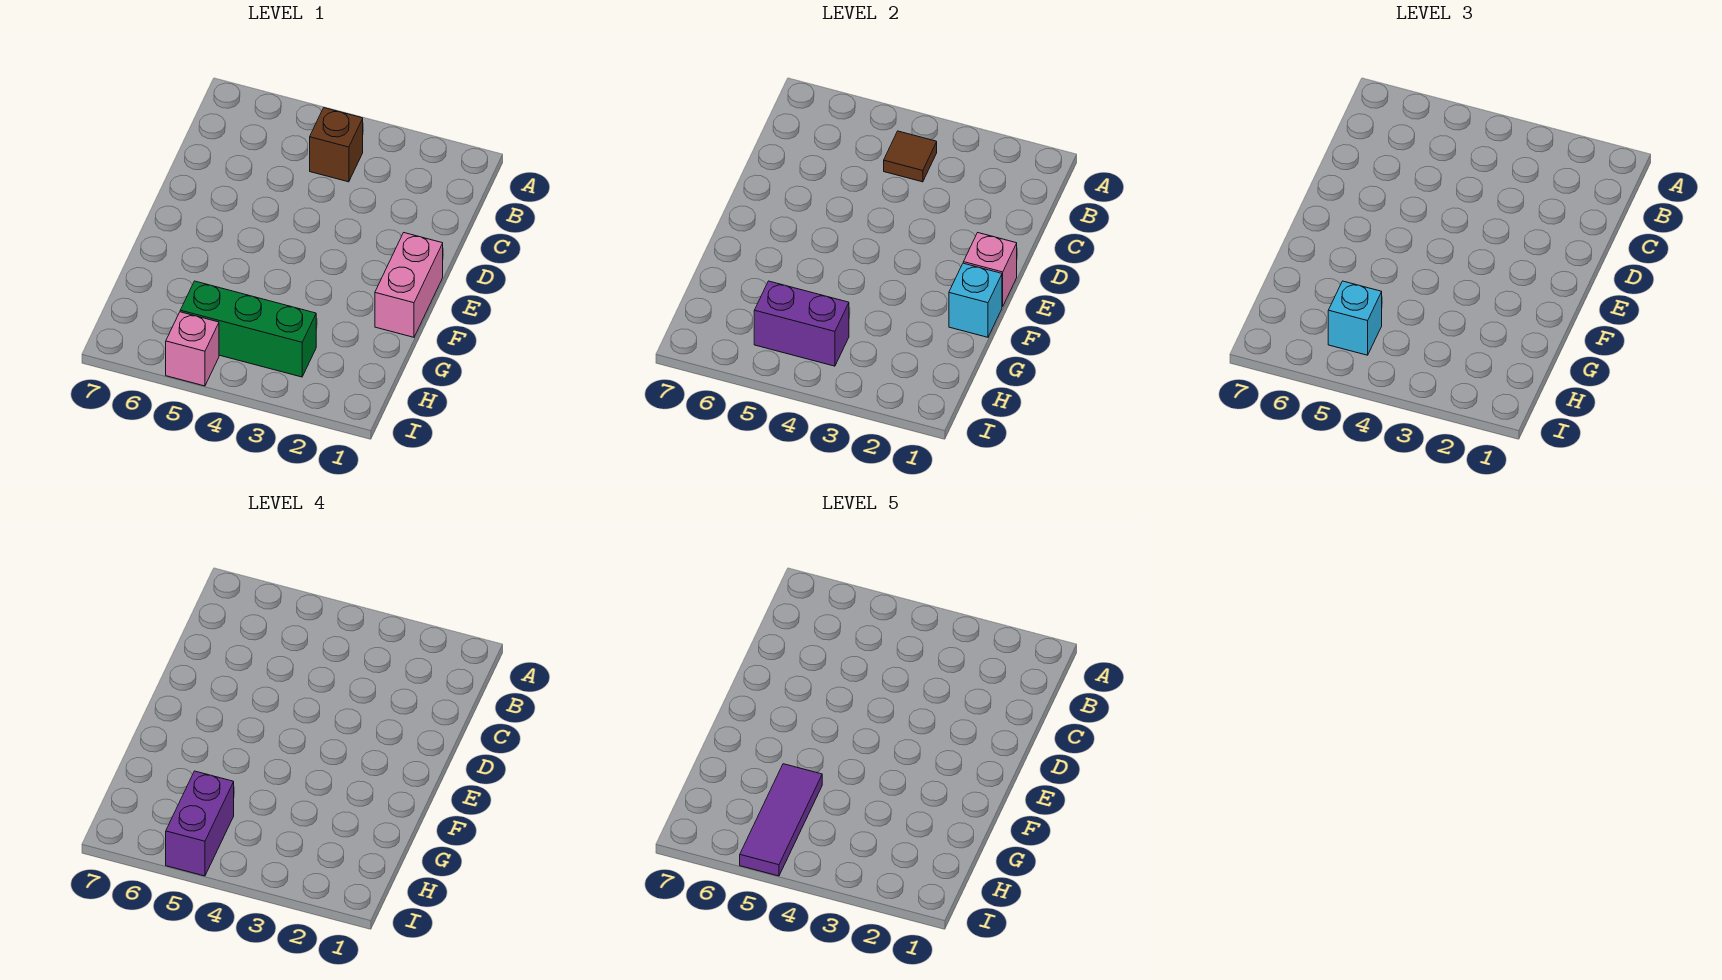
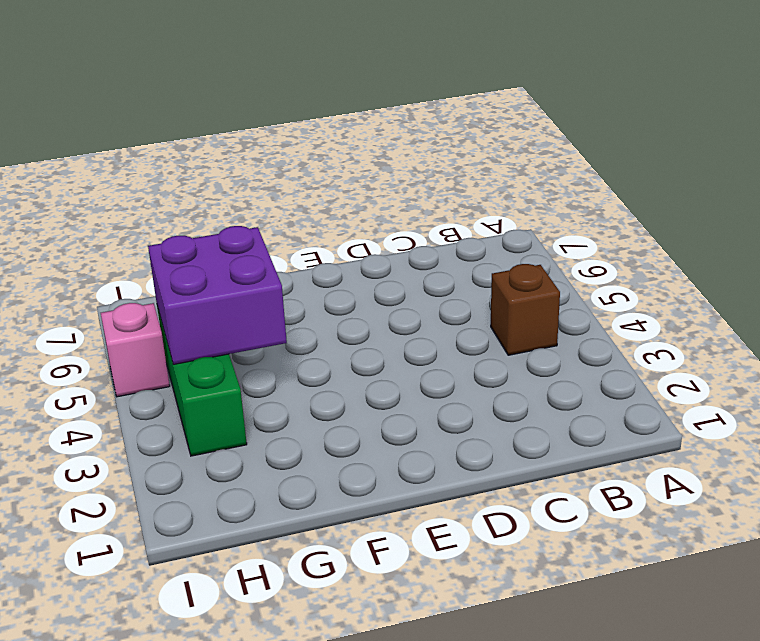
purple brick G4:H5 level 2 -> purple brick H4:H5 level 2
none -> pink brick E1:F1 level 1
none -> brown tile B4 level 2

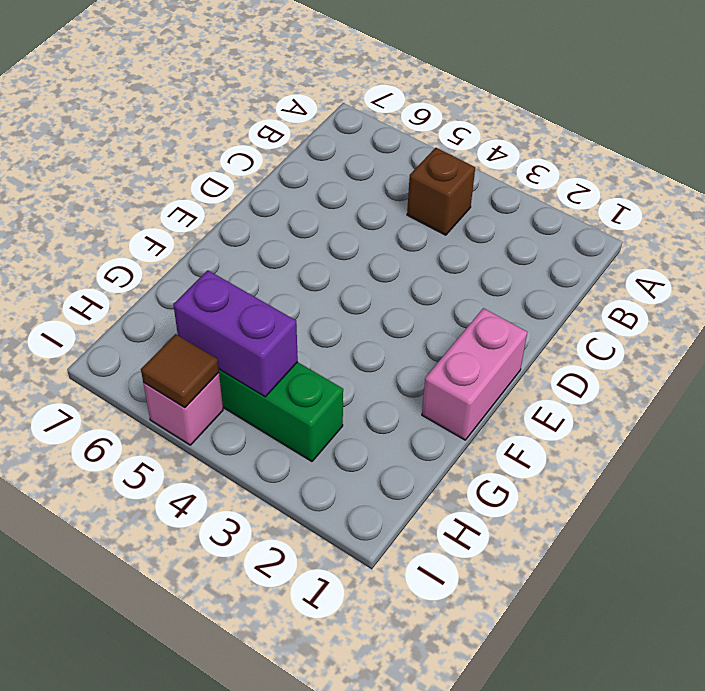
brown tile I5 level 2 -> brown tile B4 level 2
none -> pink brick E1 level 2
none -> cyan brick F1 level 2

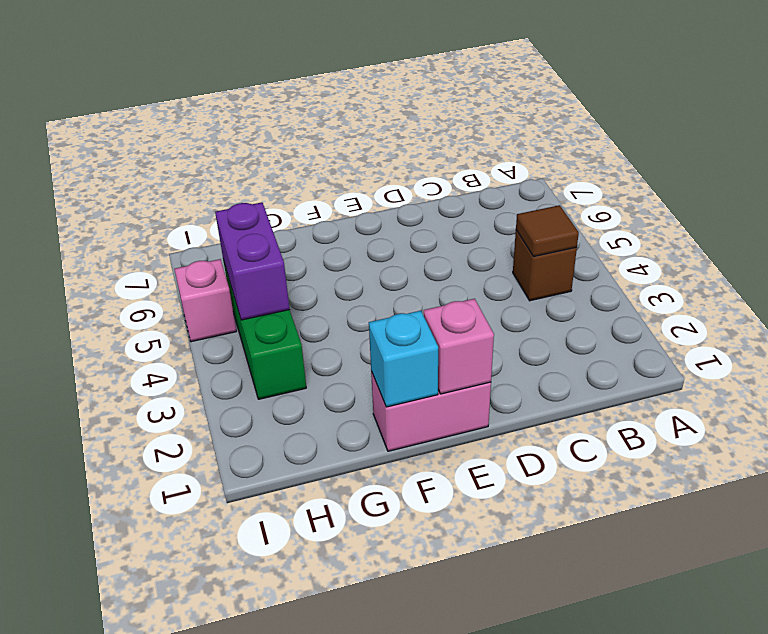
none -> cyan brick H5 level 3
none -> purple brick H5:I5 level 4

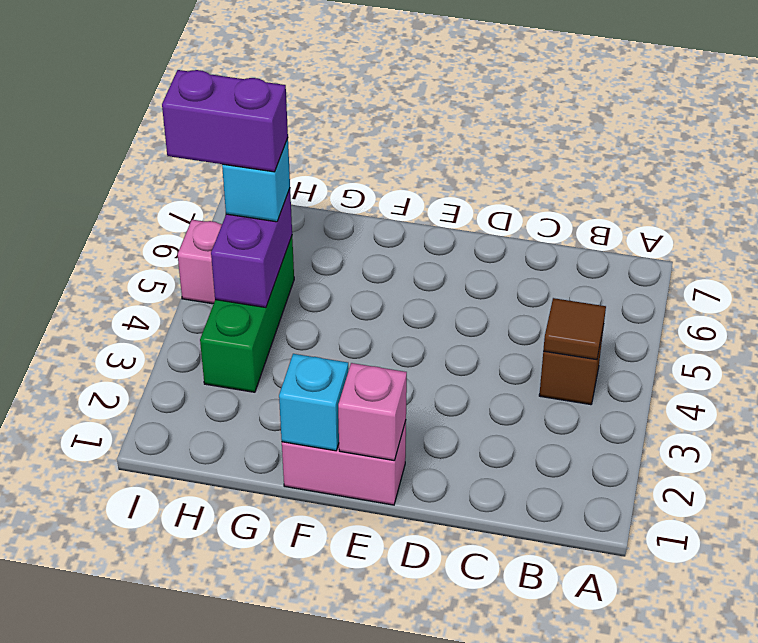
none -> purple tile G5:I5 level 5

